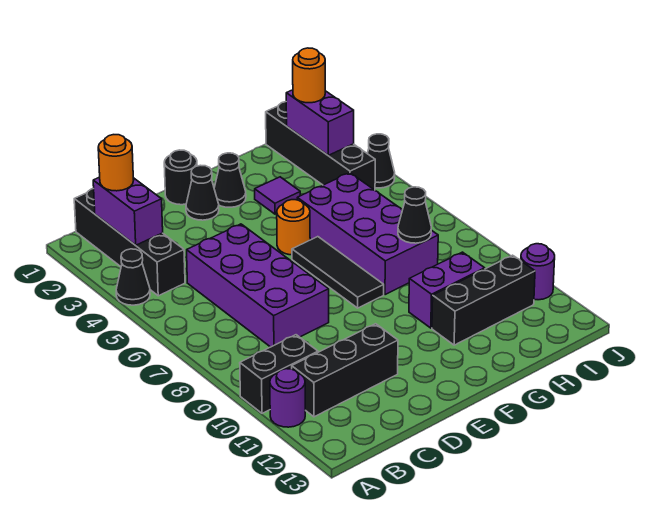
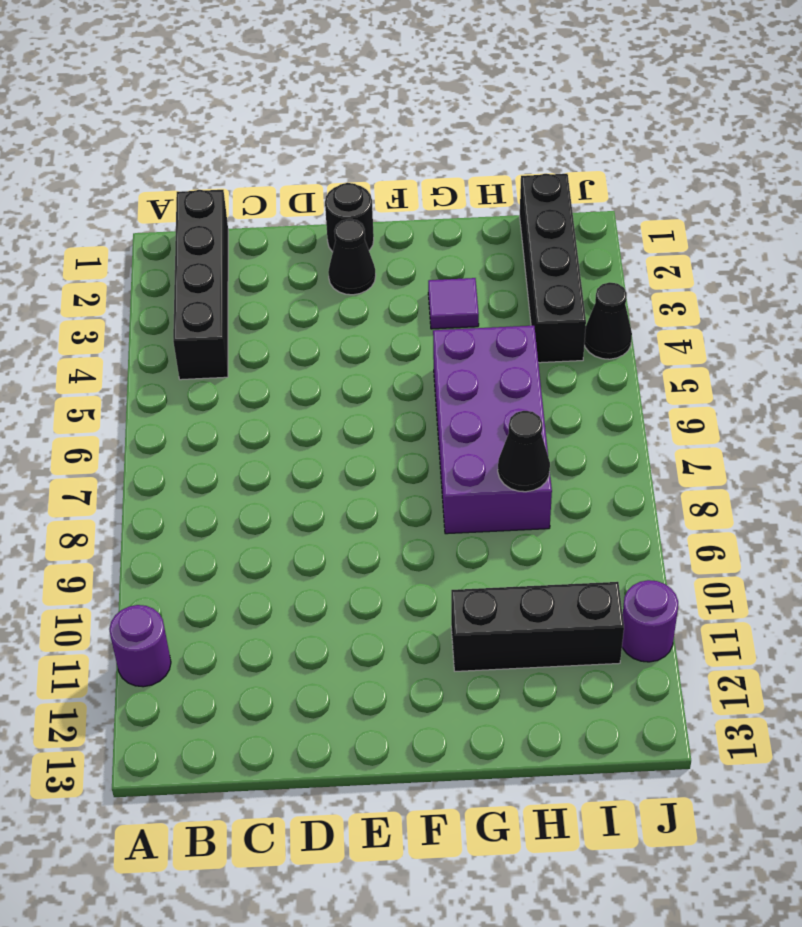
none -> black cone A4 level 1
none -> black brick A10:B10 level 1
none -> black brick B11:D11 level 1

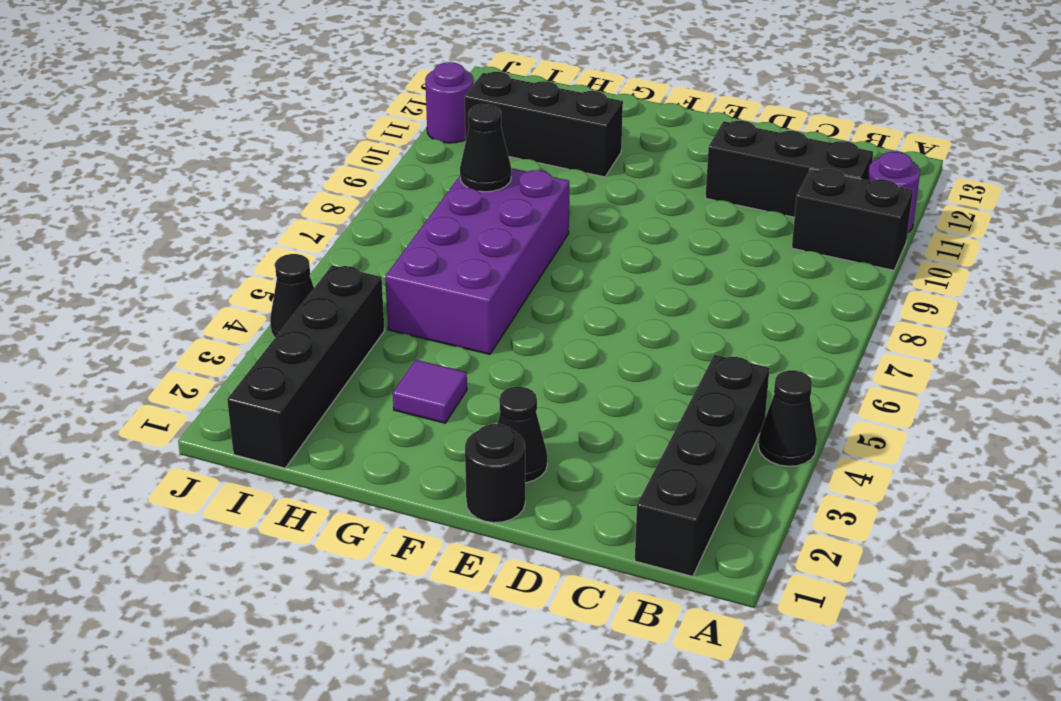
none -> purple brick C5:D8 level 1
none -> black cone F2 level 1
none -> orange round brick F5 level 1

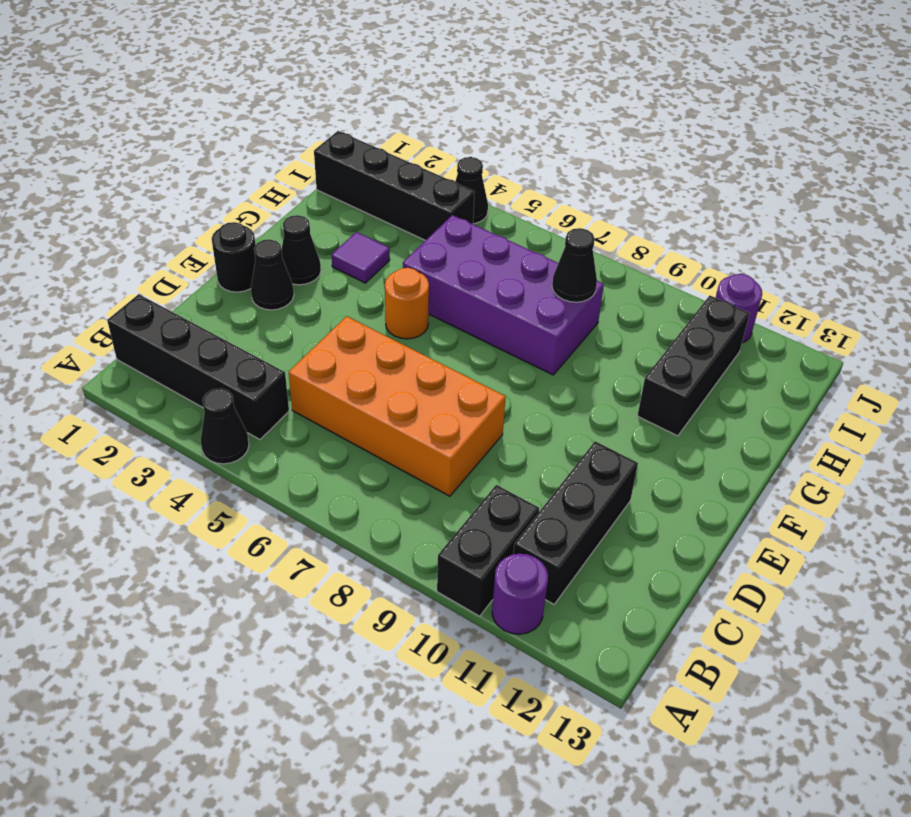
orange brick C5:D8 level 1 -> purple brick C5:D8 level 1
none -> black tile F6:F8 level 1
none -> purple brick G10:H10 level 1
none -> purple brick B2:B3 level 2

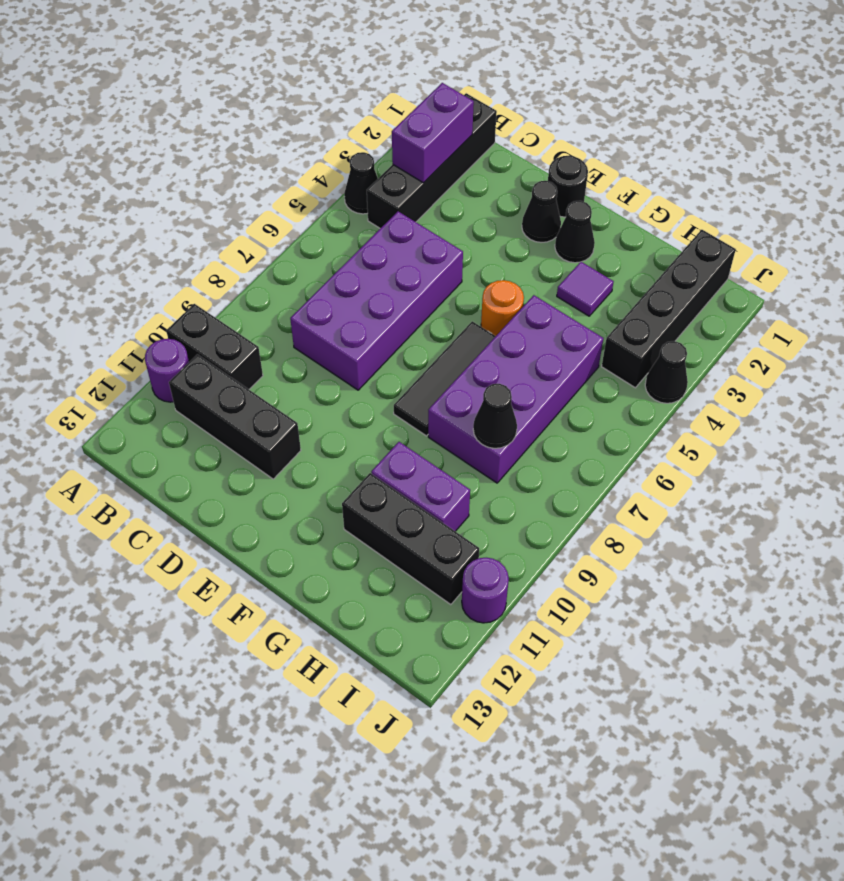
none -> purple brick I2:I3 level 2
none -> orange round brick B2 level 3
none -> orange round brick I2 level 3

